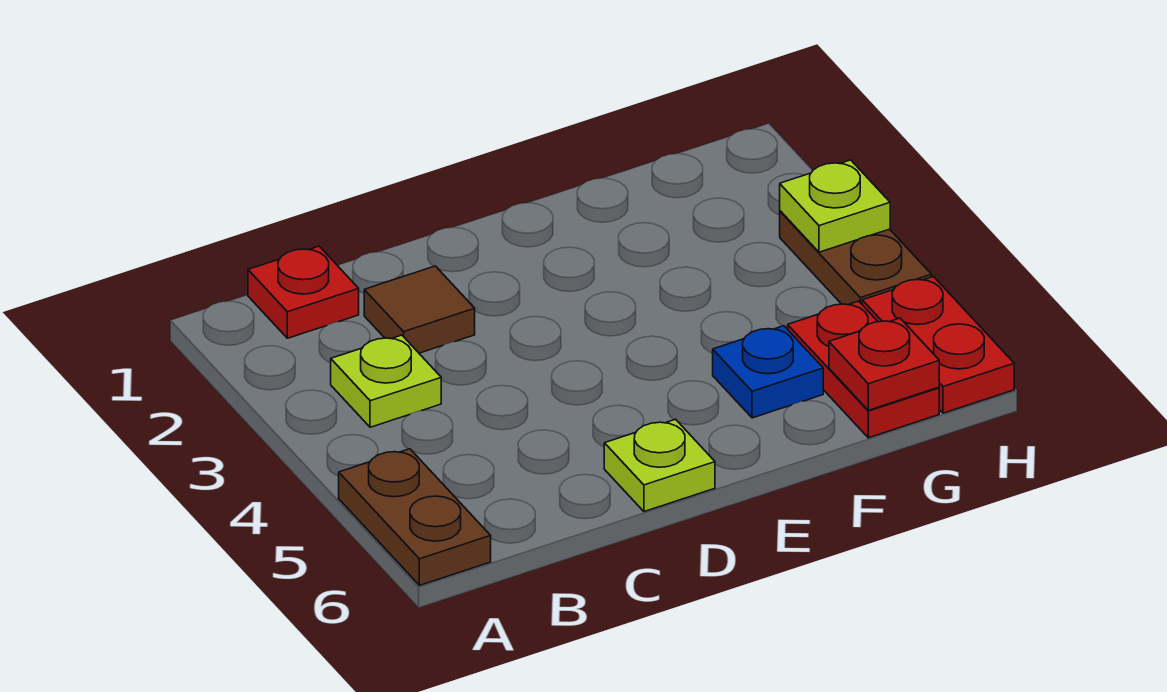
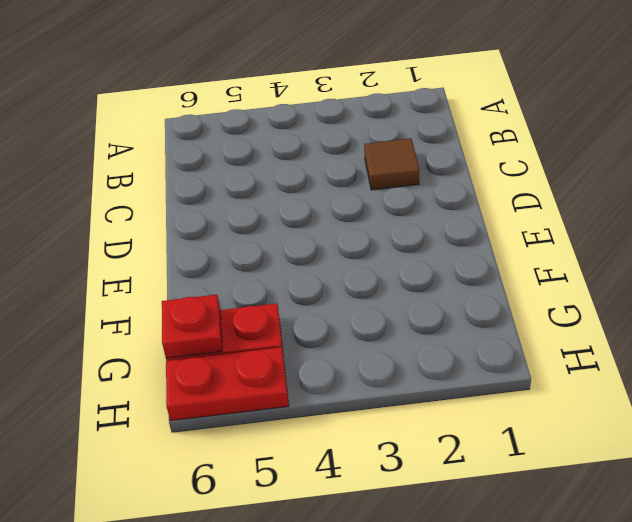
none -> brown plate A5:A6 level 1
none -> red plate B1 level 1

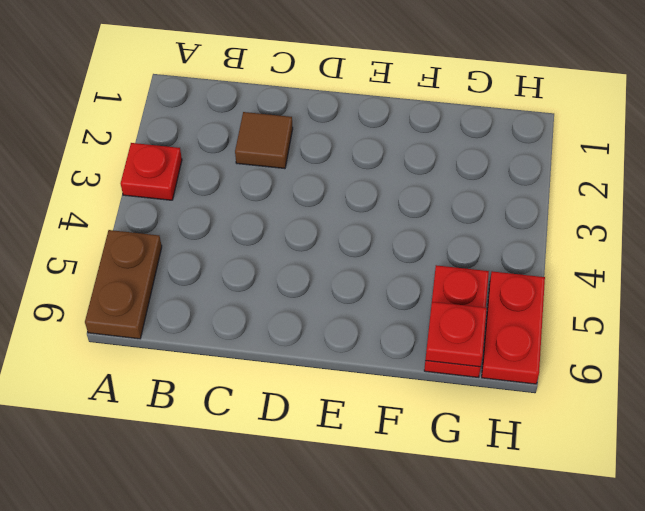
red plate A3 level 1 -> red plate B1 level 1
none -> lime plate B3 level 1
none -> lime plate D6 level 1

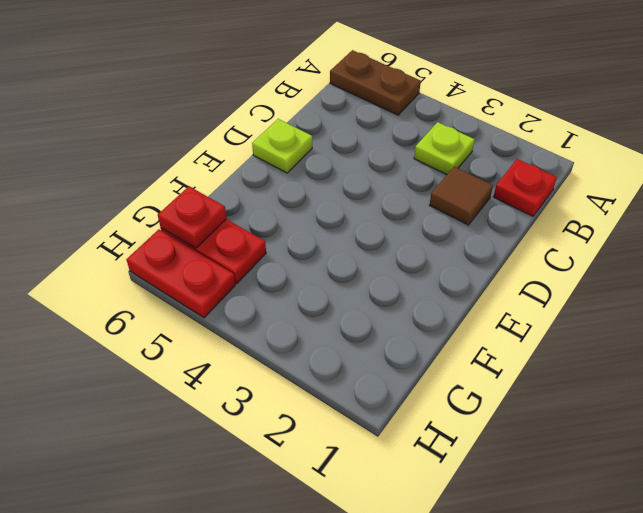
none -> blue plate F5 level 1
none -> brown plate H3:H4 level 1

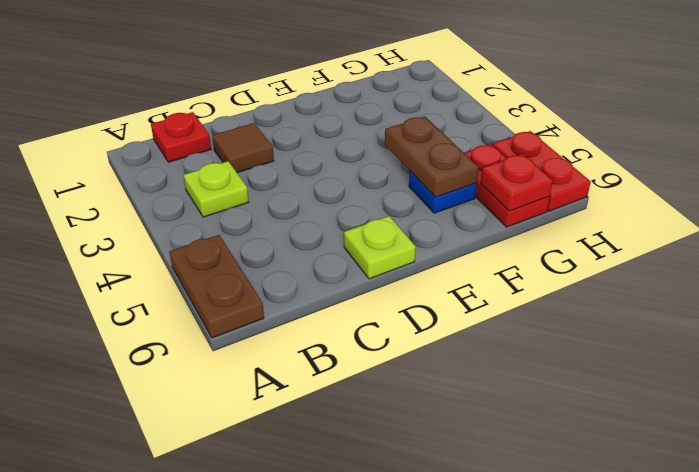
brown plate F4:F5 level 2 -> brown plate H3:H4 level 1
none -> lime plate H3 level 2

